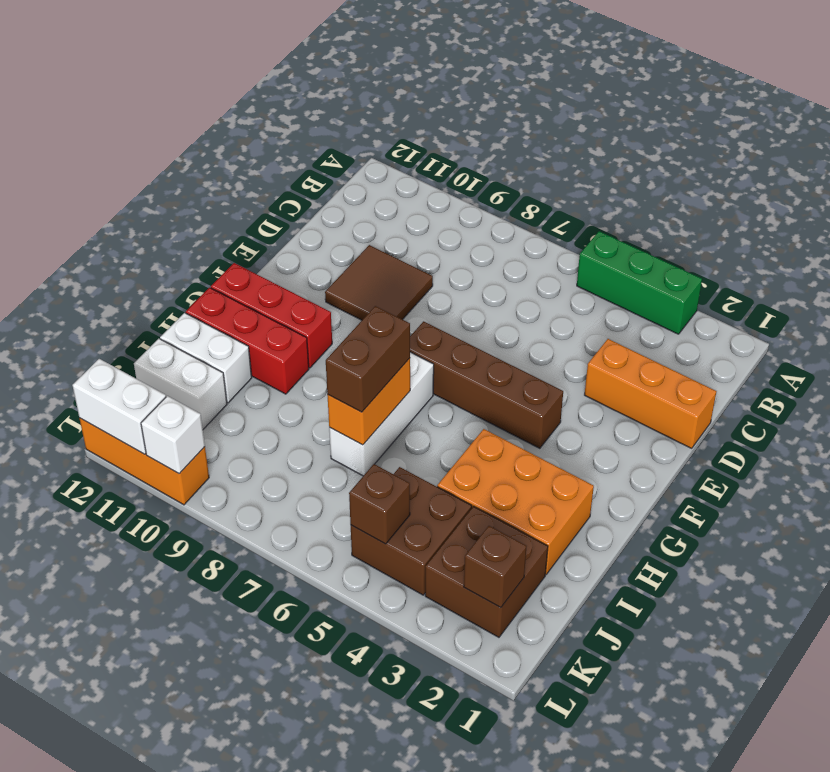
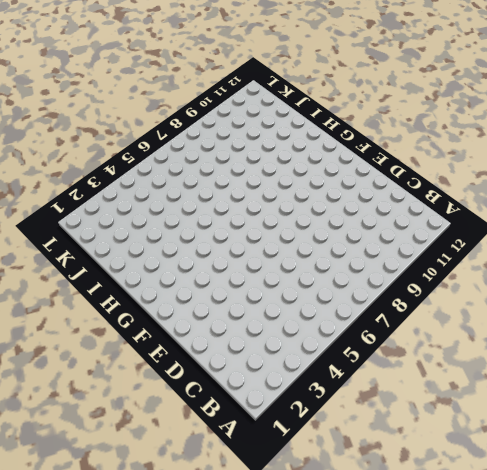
none -> green brick A3:A5 level 1
none -> orange brick D1:D3 level 1
none -> brown tile D9:E10 level 1

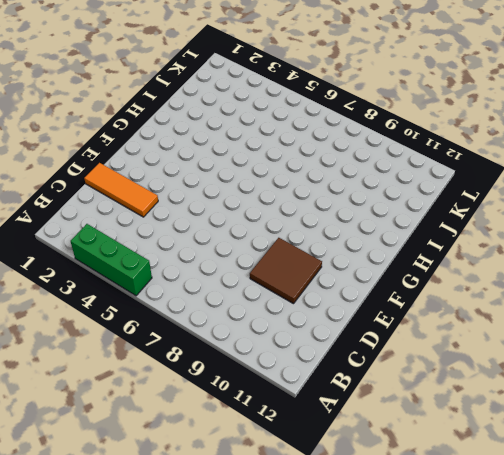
orange tile D1:D3 level 1 -> orange brick D1:D3 level 1
none -> brown brick F4:F7 level 1
none -> white brick G7:I7 level 1
none -> red brick G10:G12 level 1

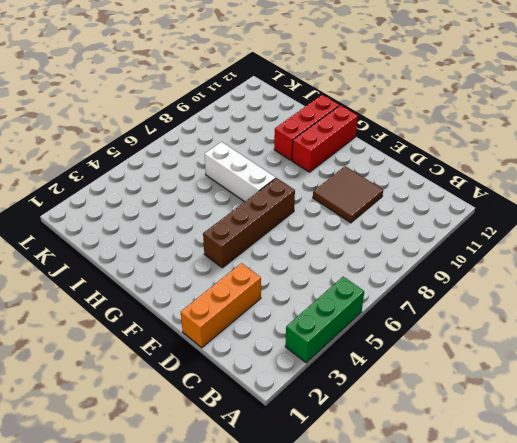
none -> orange brick H2:I4 level 1
none -> white brick I11:I12 level 1
none -> brown brick J2:K3 level 1

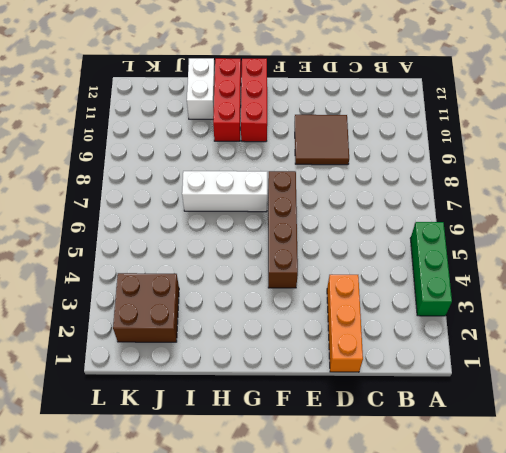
none -> orange brick H2:I4 level 1
none -> brown brick J4:K5 level 1
none -> white brick J11:J12 level 1

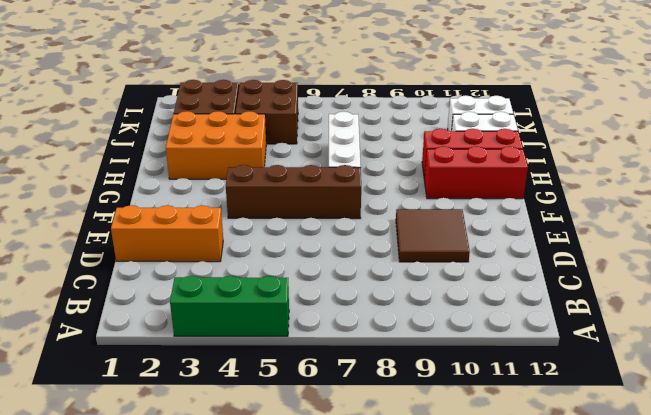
none -> orange brick L10:L12 level 1
none -> orange brick H7:I7 level 2
none -> brown brick K2 level 2

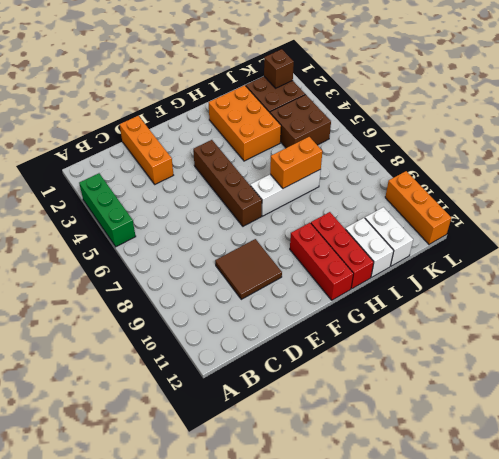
none -> brown brick K5 level 2
none -> white brick L10 level 2
none -> white brick L11:L12 level 2

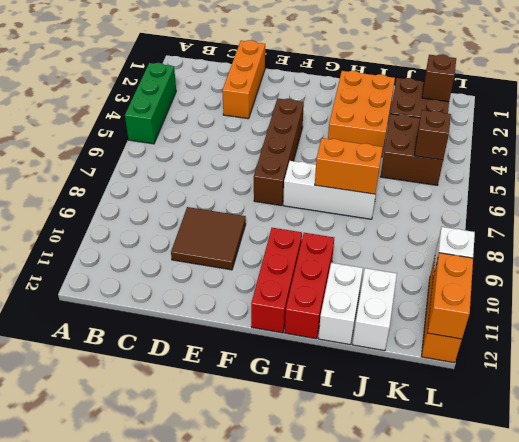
orange brick L11:L12 level 2 -> white brick L11:L12 level 2
none -> brown brick H7:I7 level 3

